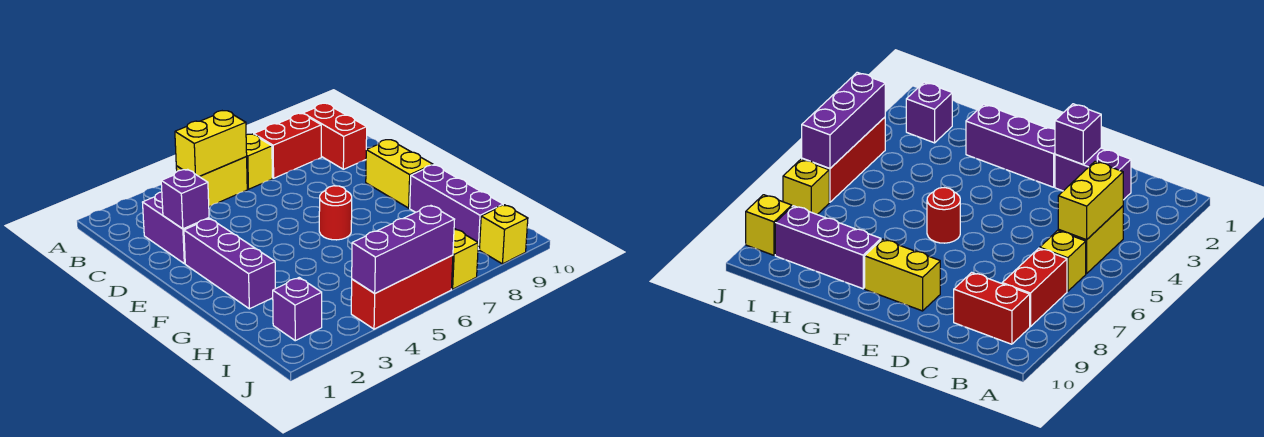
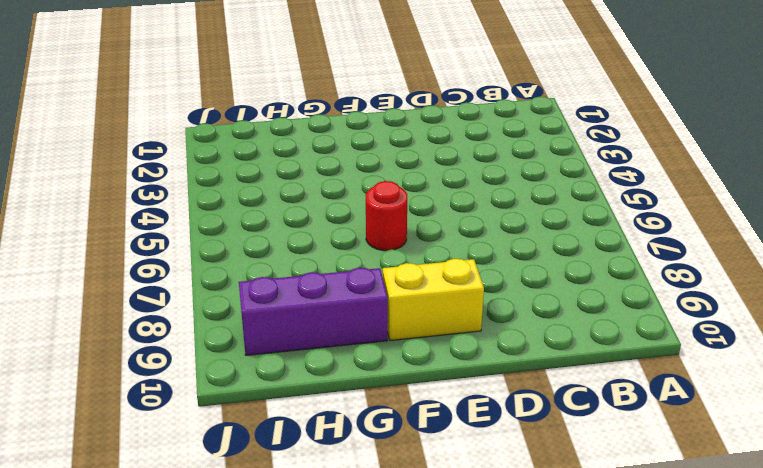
none -> yellow brick B4:B5 level 1
none -> yellow brick B6 level 1
none -> red brick B7:B8 level 1

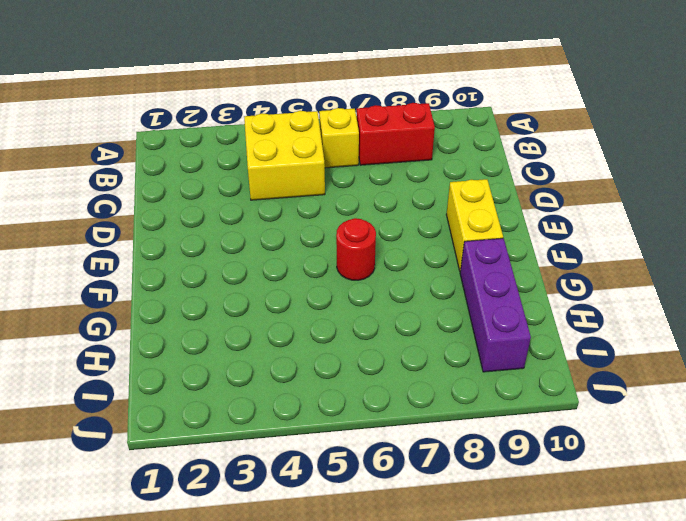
yellow brick B4:C5 level 1 -> yellow brick B4:B5 level 1
none -> red brick B9:C9 level 1
none -> purple brick C2:D2 level 1
none -> purple brick E2:G2 level 1

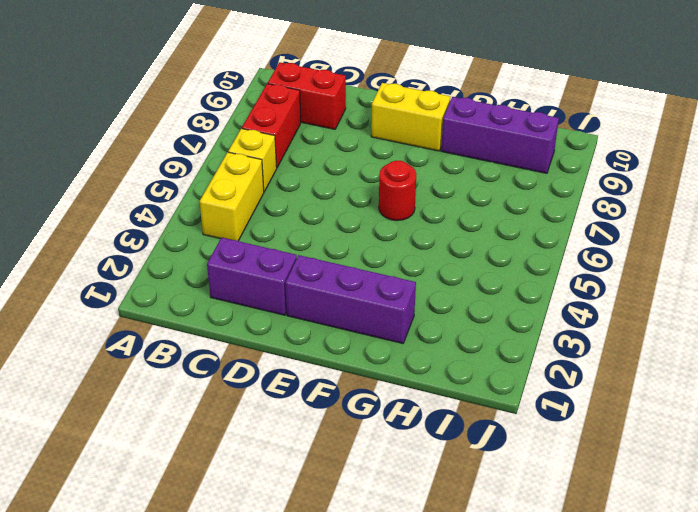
none -> purple brick I2 level 1
none -> red brick J4:J6 level 1
none -> yellow brick J7 level 1

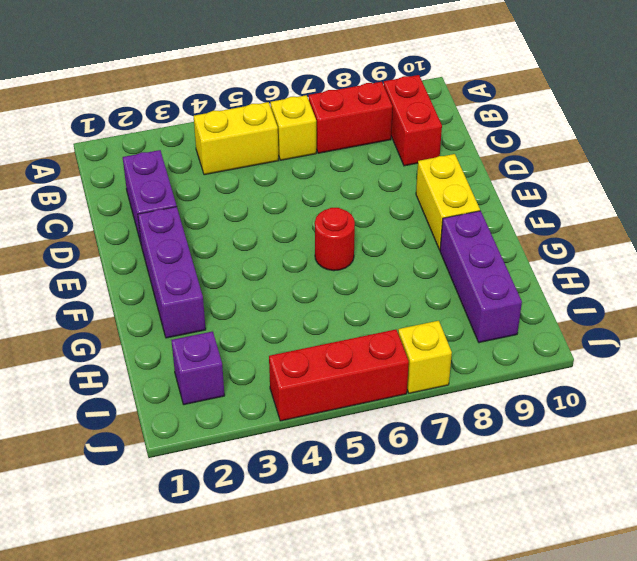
none -> yellow brick J9 level 1
none -> yellow brick B4:B5 level 2
none -> purple brick D2 level 2

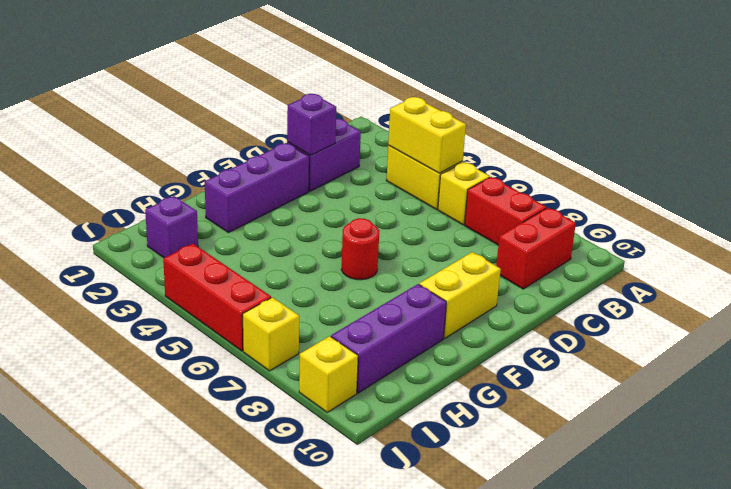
none -> purple brick J4:J6 level 2

